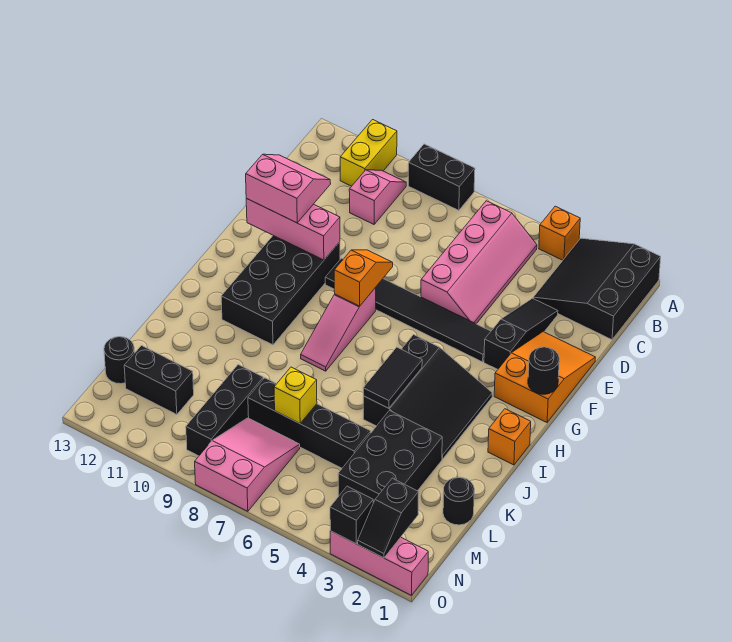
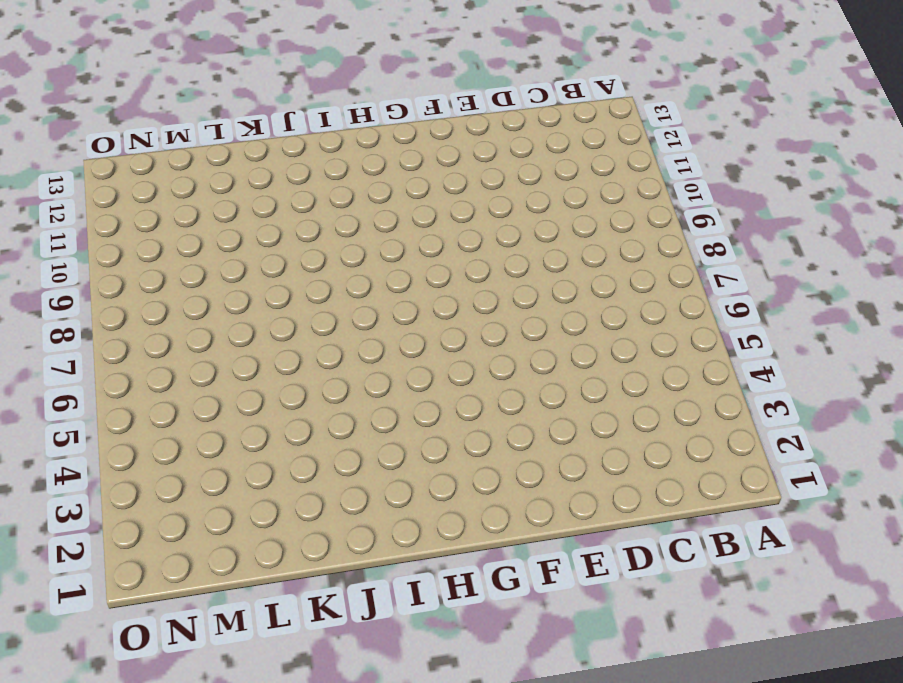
none -> black slope A1:C3 level 1 top 1
none -> orange brick A4 level 1
none -> black brick A8:A9 level 1

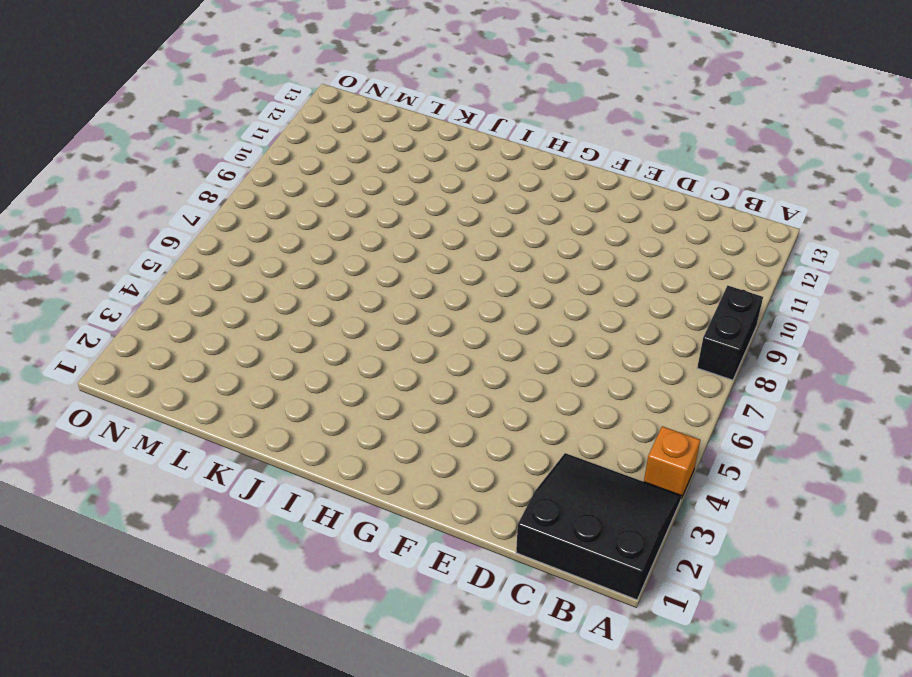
none -> yellow brick A11:B11 level 1
none -> pink slope B5:E6 level 1 top 6
none -> pink slope B10:C10 level 1 top C

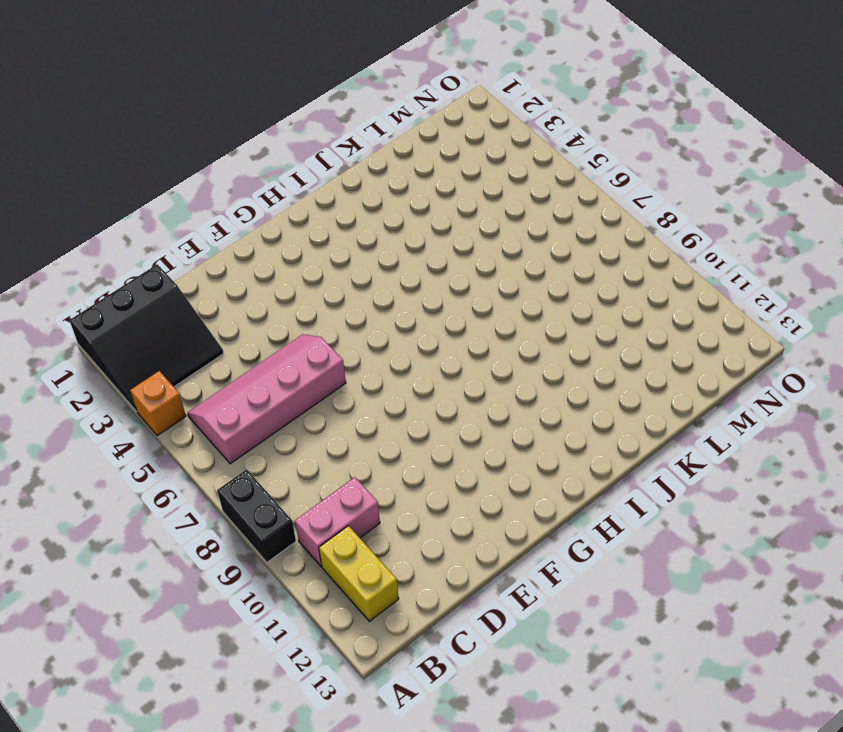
pink brick B10:C10 level 1 -> pink slope B10:C10 level 1 top C
yellow brick B11:B12 level 1 -> yellow brick A11:B11 level 1
none -> black slope D3:F3 level 1 top F
none -> orange slope E1:G2 level 1 top G
none -> black tile F4:F9 level 1

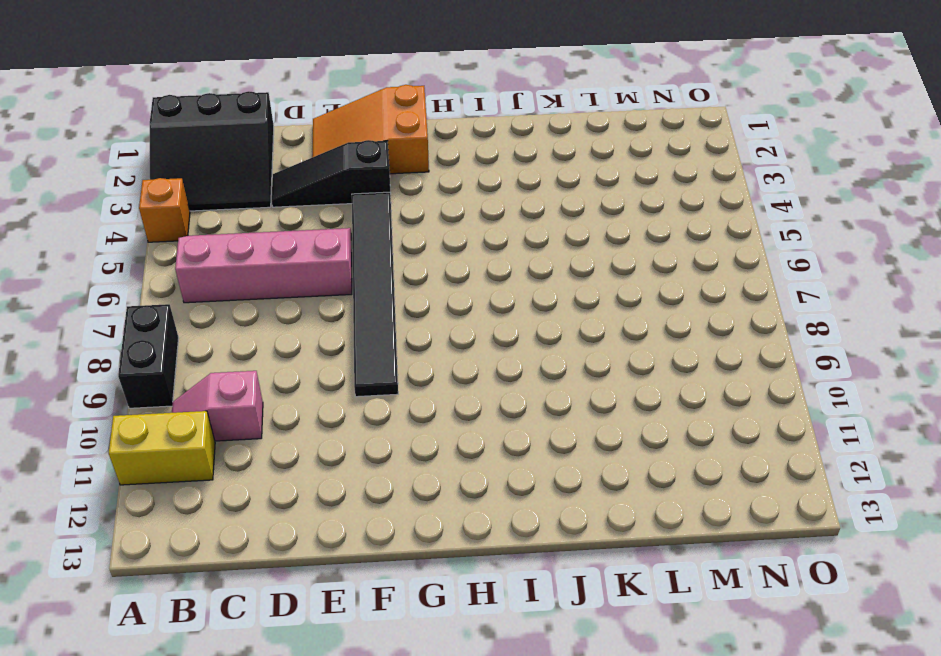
none -> black brick F10:I11 level 1
none -> pink slope G8:I8 level 1 top G
none -> black slope H3:J5 level 1 top 5

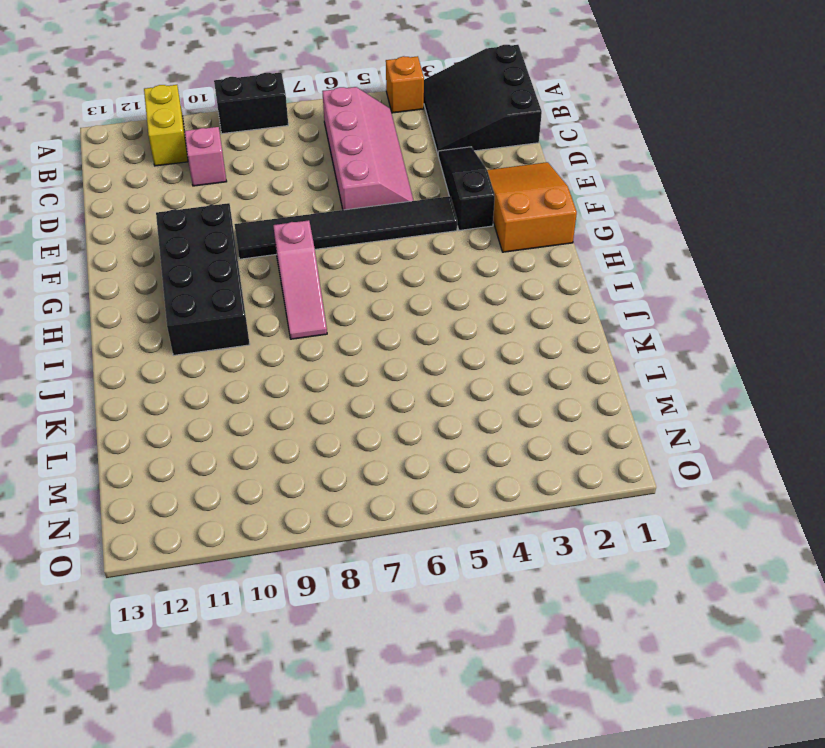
none -> black slope H3:J5 level 1 top 5
none -> orange brick I1 level 1
none -> black brick K3:M4 level 1

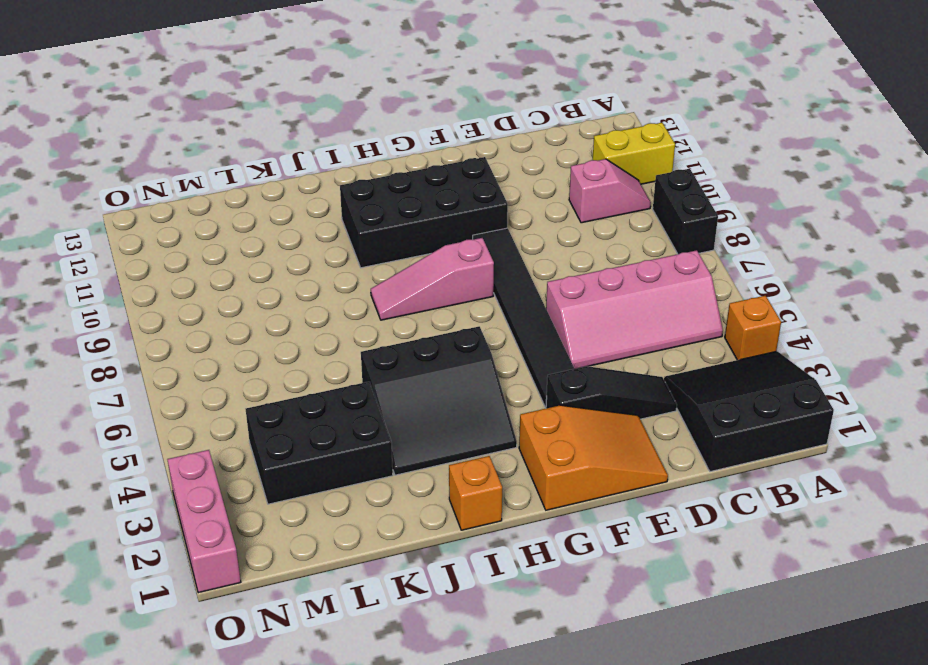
none -> black round brick L1 level 1
none -> black brick L5:L8 level 1
none -> black brick L9:N9 level 1

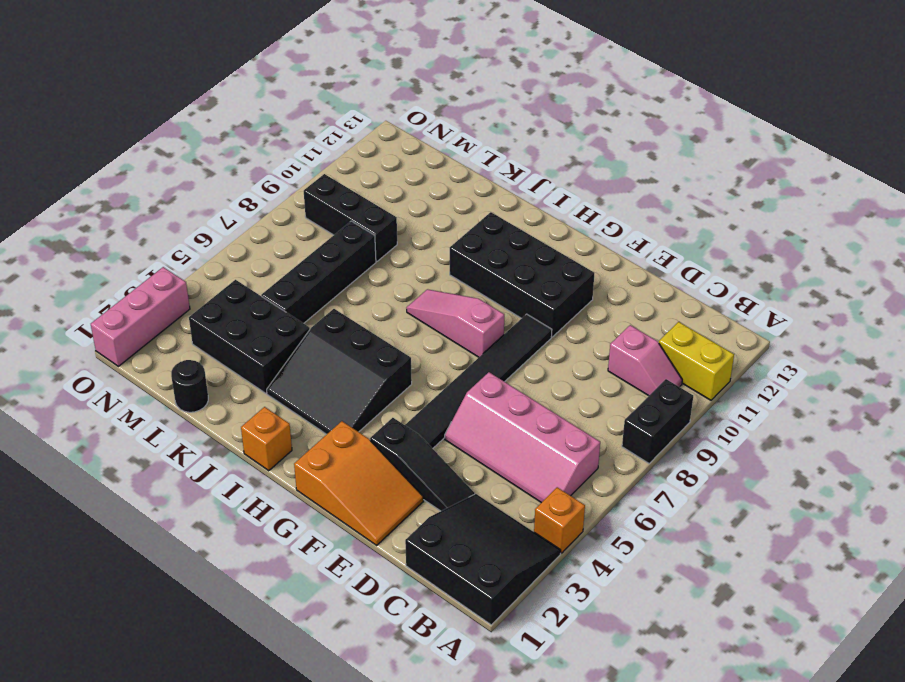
none -> pink slope M7:O8 level 1 top O
none -> black brick M11:M12 level 1
none -> black round brick M13 level 1

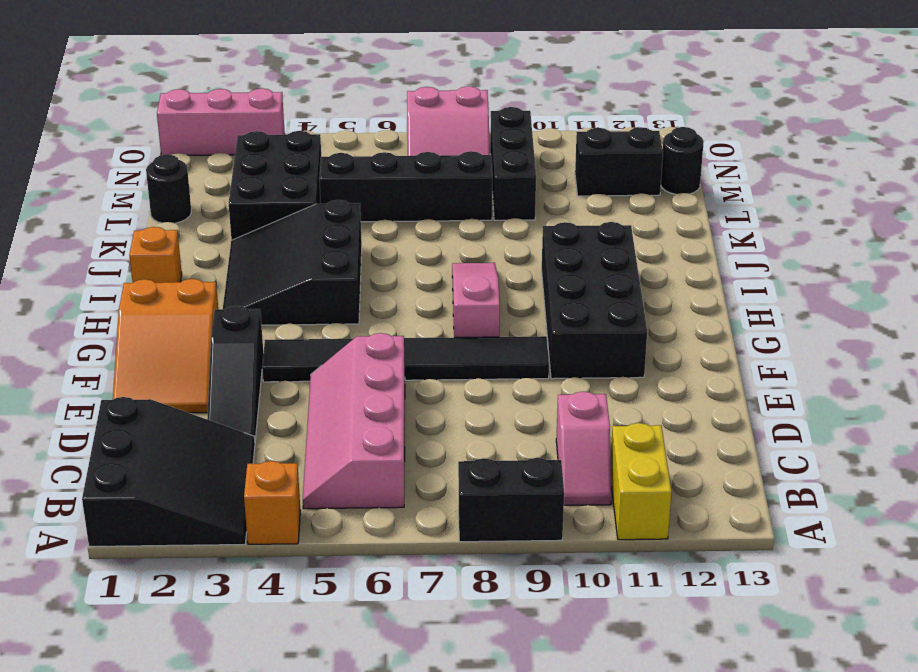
none -> orange slope F8:G8 level 2 top G
none -> pink brick F10:F12 level 2
none -> black round brick G1 level 2

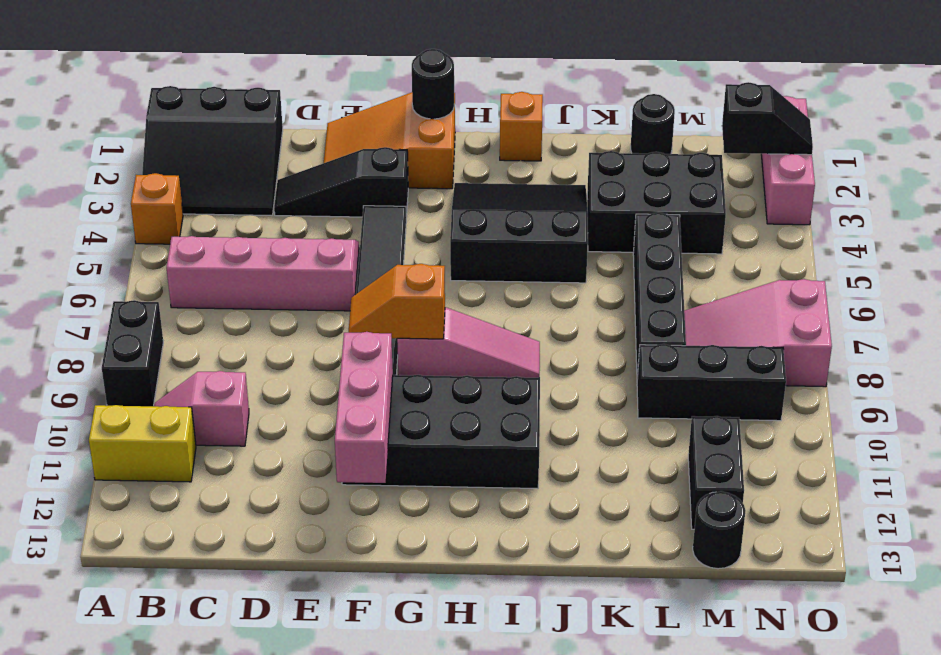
none -> black tile I5:J5 level 2
none -> yellow brick L7 level 2
none -> black brick O3 level 2

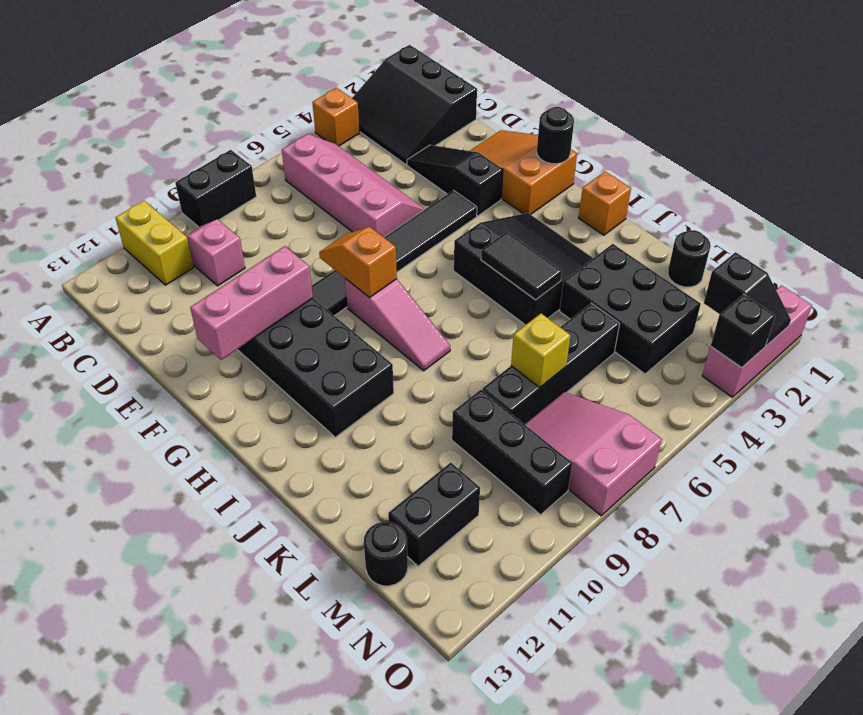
none -> pink slope E11:F12 level 3 top F

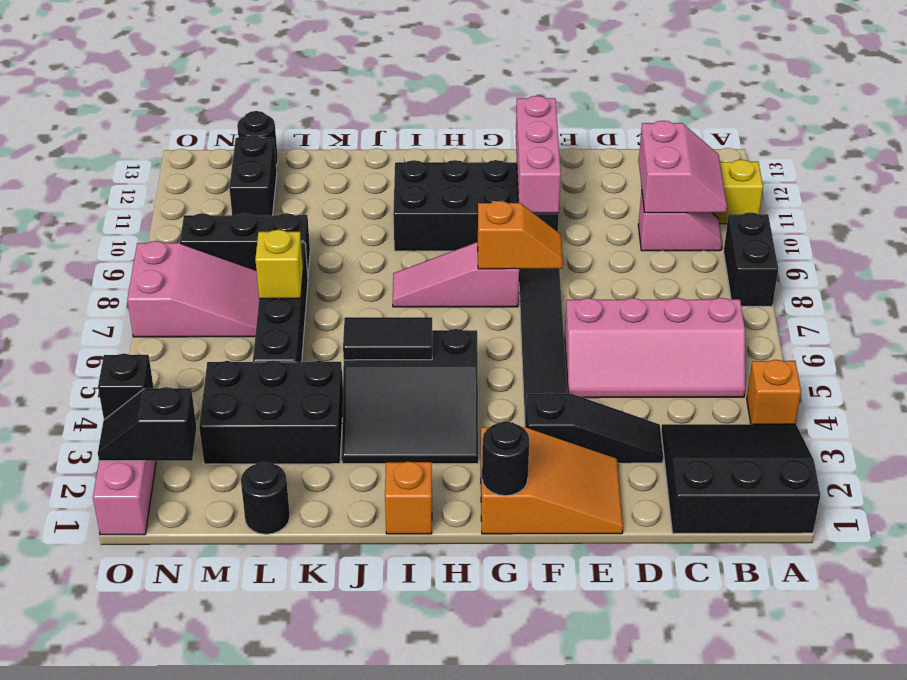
pink slope B10:C11 level 2 top C -> pink slope E11:F12 level 3 top F

